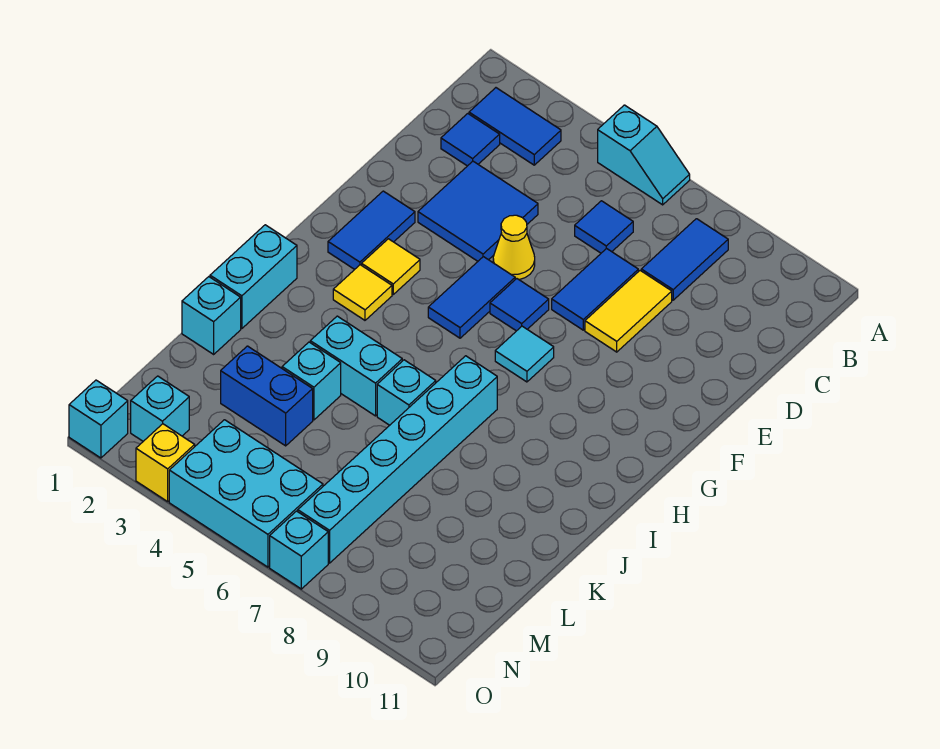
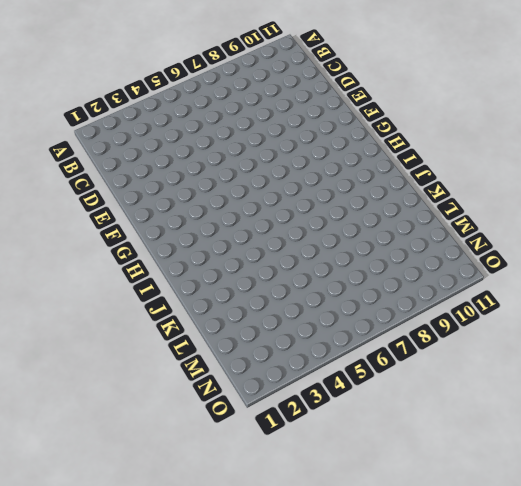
none -> cyan slope A5:A6 level 1 top 5
none -> blue tile B2:B3 level 1
none -> blue tile B8:C8 level 1

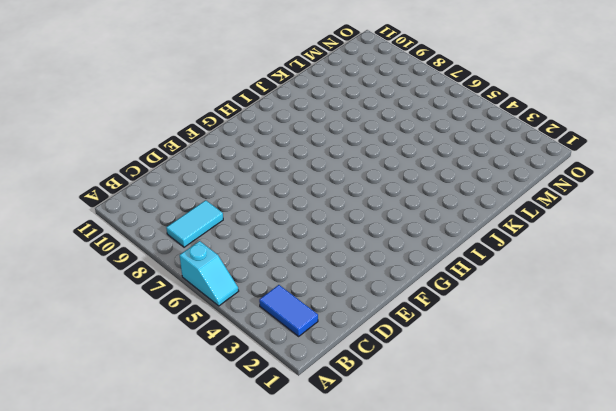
cyan slope A5:A6 level 1 top 6 -> cyan slope A5:A6 level 1 top 5
cyan tile B8:C8 level 1 -> blue tile B8:C8 level 1
none -> blue tile C2 level 1
none -> blue tile C6 level 1
none -> blue tile D3:E4 level 1

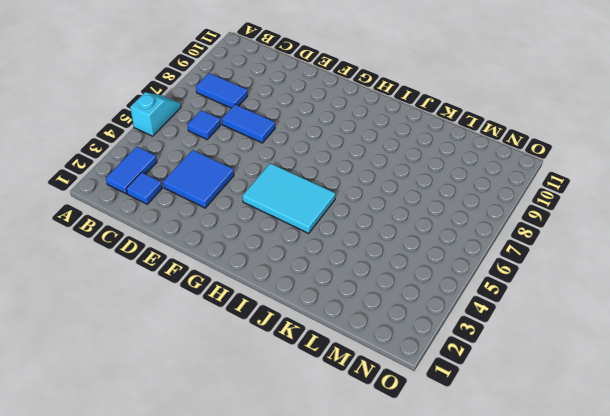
cyan tile G4:I5 level 1 -> blue tile F5:G5 level 1
none -> yellow tile D8:E8 level 1
none -> yellow cone E5 level 1
none -> blue tile F2:G2 level 1

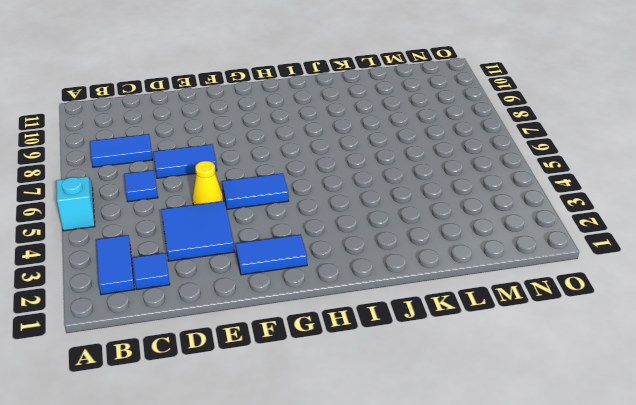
none -> yellow tile D8:E8 level 1
none -> blue tile F6 level 1
none -> yellow tile G3 level 1

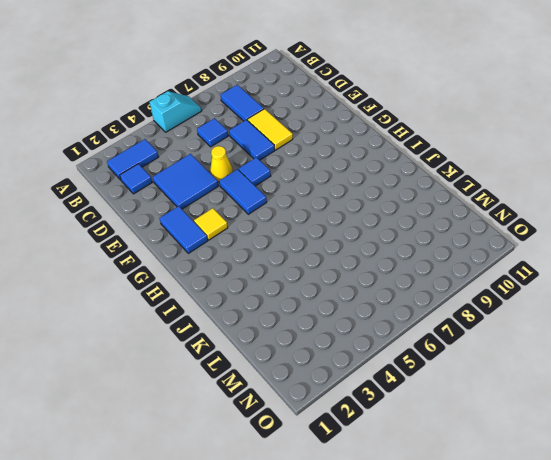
none -> cyan tile G7 level 1
none -> yellow tile H3 level 1
none -> cyan brick I1:J1 level 1

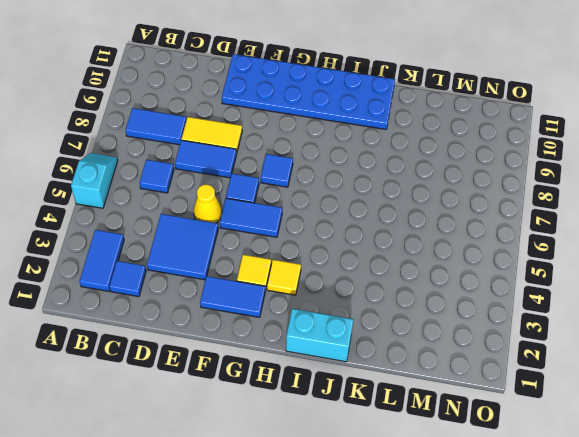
blue plate E10:J11 level 1 -> none
blue tile G7 level 1 -> cyan tile G7 level 1
none -> cyan brick I7:N7 level 1
none -> cyan brick J4:J5 level 1
none -> cyan brick J6 level 1

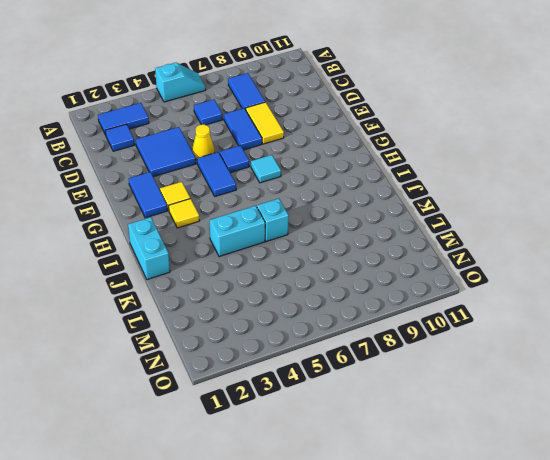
none -> cyan brick I7:N7 level 1
none -> cyan brick K1 level 1
none -> cyan brick K4 level 1

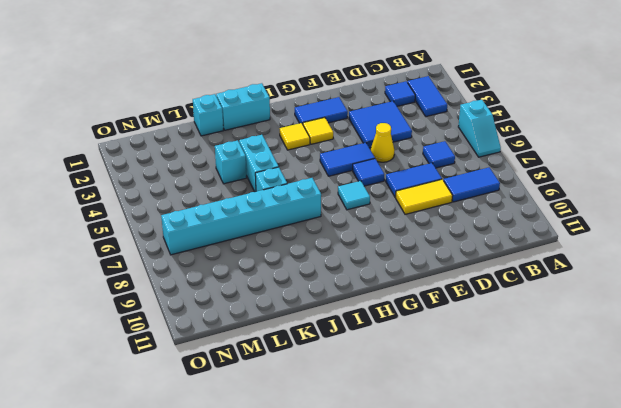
none -> blue brick L3:L4 level 1
none -> cyan brick N2 level 1
none -> cyan brick N4:O6 level 1

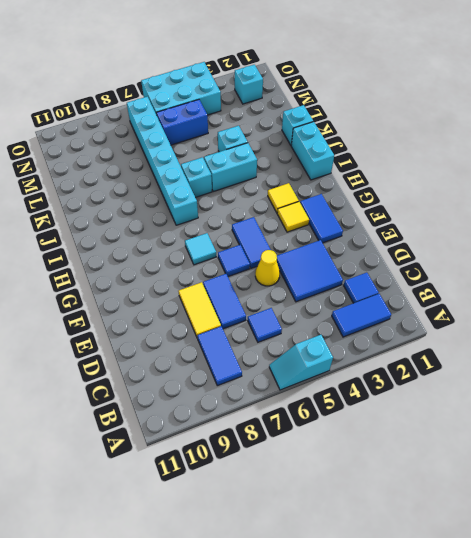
blue brick M5:M6 level 1 -> blue brick L3:L4 level 1
none -> cyan brick O1 level 1
none -> yellow brick O3 level 1
none -> cyan brick O7 level 1

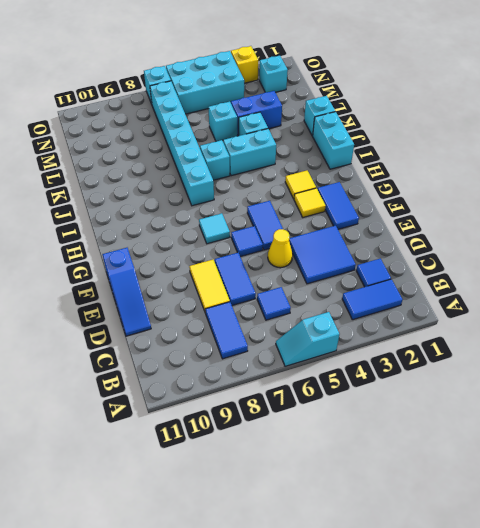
blue slope D11:F11 level 1 top F -> none
cyan brick L5 level 1 -> cyan brick O1 level 1

